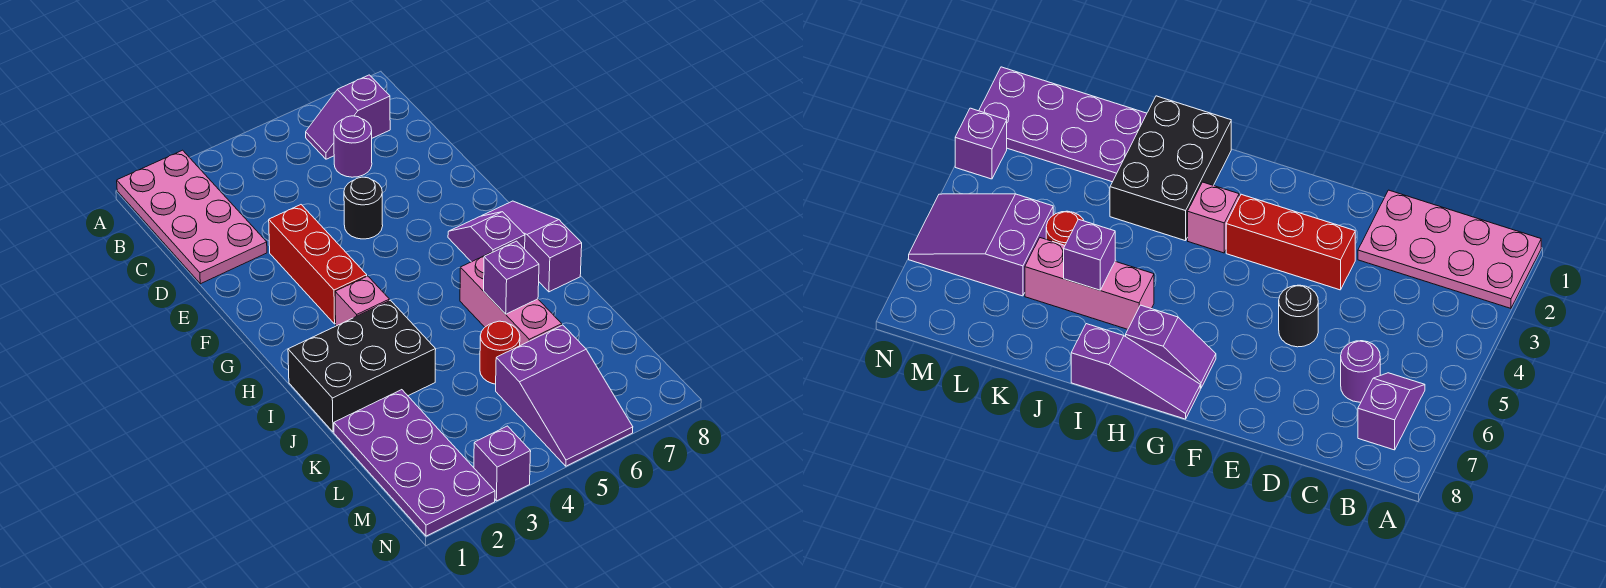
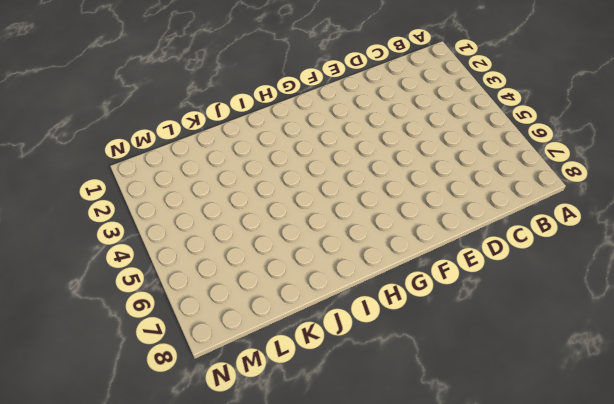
none -> pink plate A1:D2 level 1
none -> purple slope B6:B7 level 1 top 7
none -> purple round brick C6 level 1

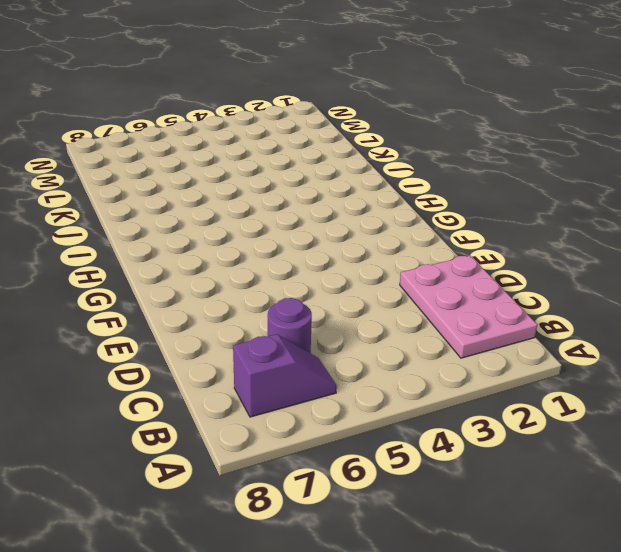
pink plate B1:D2 level 1 -> pink plate A1:D2 level 1
none -> red brick E3:G3 level 1
none -> black round brick E5 level 1
none -> purple slope G7:H7 level 1 top H

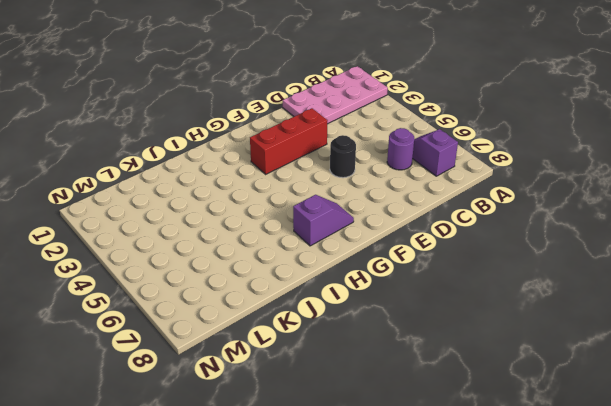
none -> purple slope G8:I8 level 1 top I
none -> pink brick H3 level 1
none -> black brick I1:J3 level 1

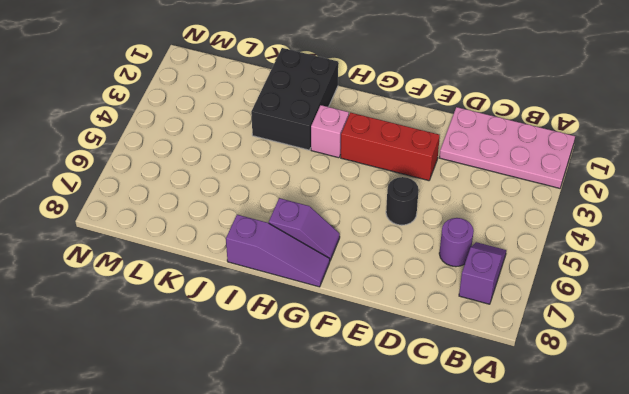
none -> pink brick I6:K6 level 1
none -> purple plate K1:N2 level 1
none -> red round brick K5 level 1

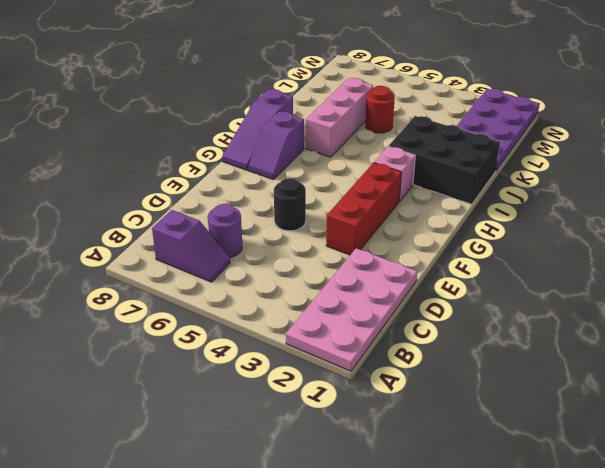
none -> purple slope L5:N6 level 1 top L
none -> purple brick N3 level 1
none -> purple brick J6 level 2

